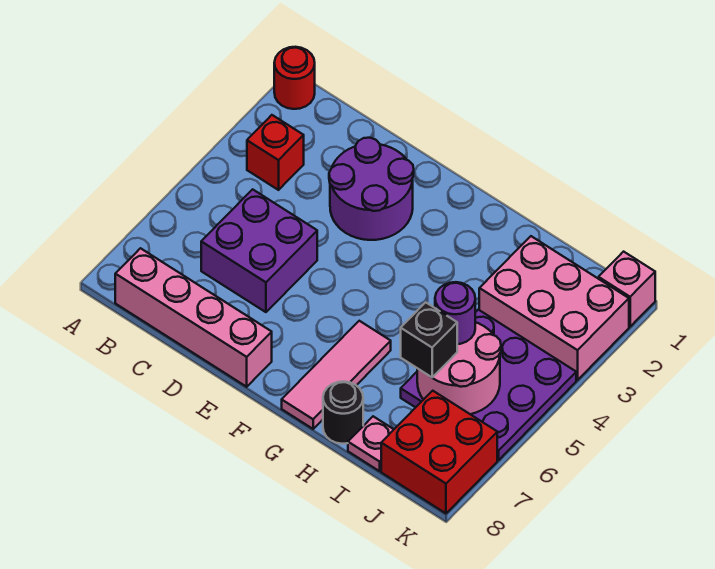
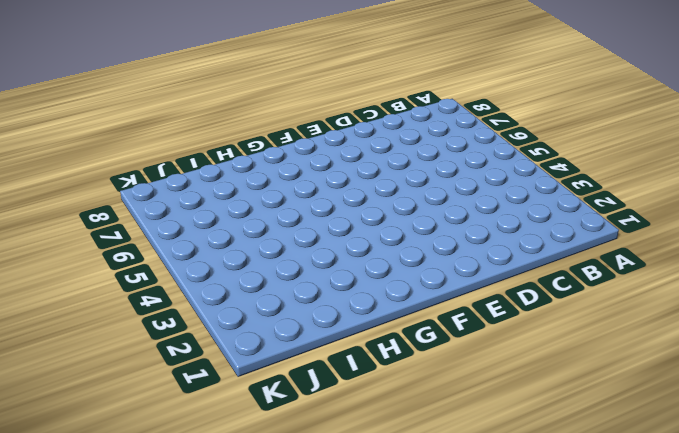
none -> red round brick A1 level 1
none -> red brick B3 level 1
none -> pink brick B8:E8 level 1

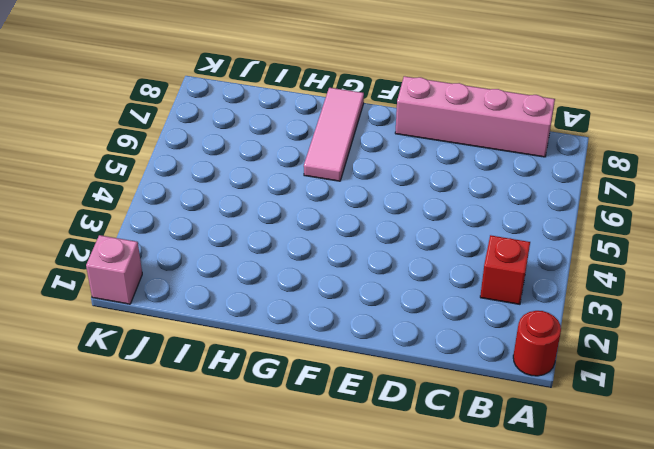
none -> purple brick C5:D6 level 1
none -> purple round brick D2:E3 level 1
none -> black round brick H8 level 1

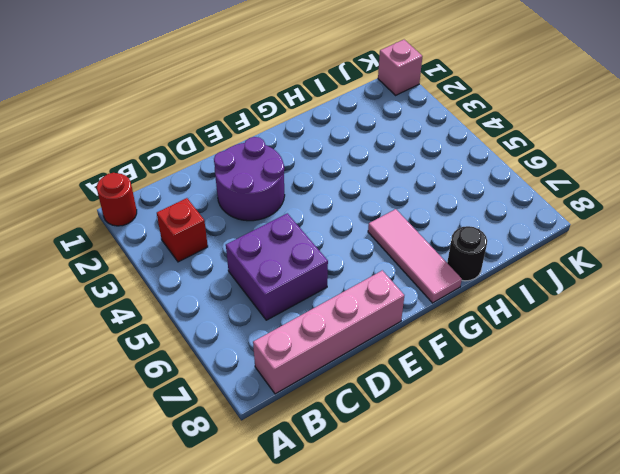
none -> pink brick I2:K3 level 1
none -> purple plate I4:K6 level 1
none -> pink plate I8 level 1

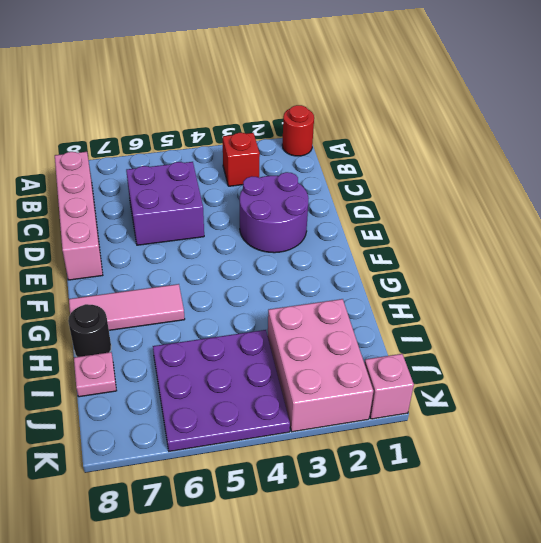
none -> red brick J7:K8 level 1
none -> pink round brick I5:J6 level 2
none -> purple round brick I5 level 3

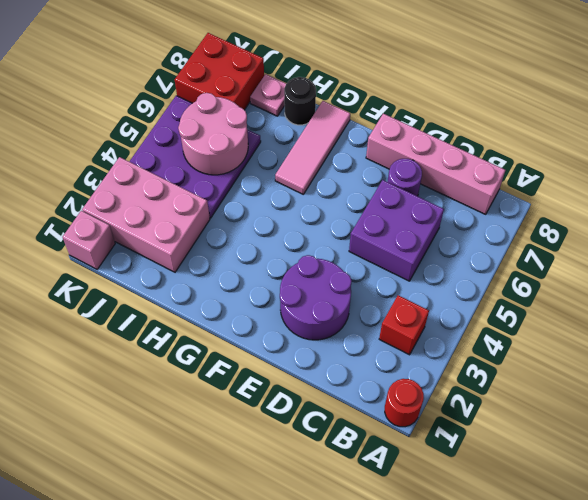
purple round brick D7 level 1 -> purple round brick I5 level 3
none -> black brick I6 level 3

